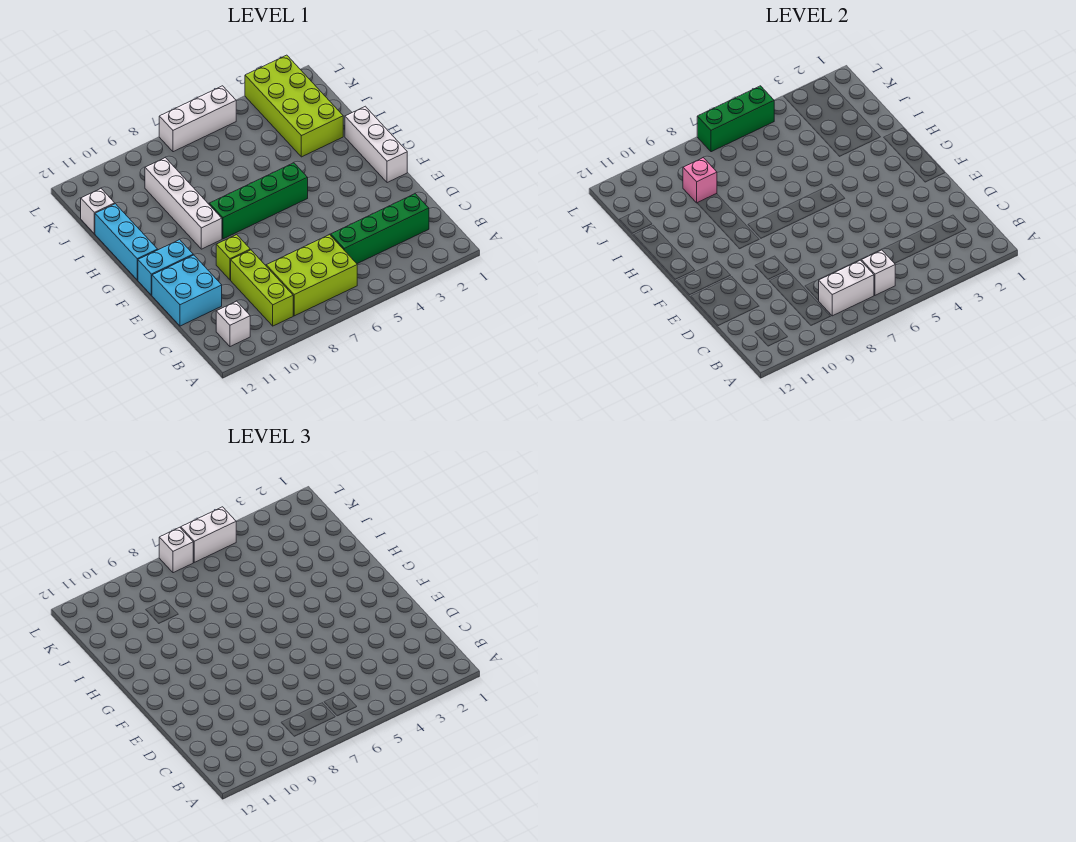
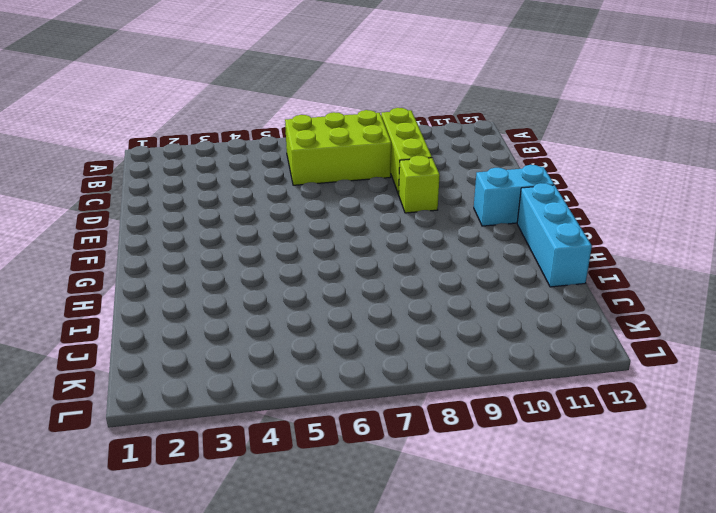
none -> white brick B11 level 1
none -> green brick C2:C5 level 1
none -> cyan brick D11:E12 level 1

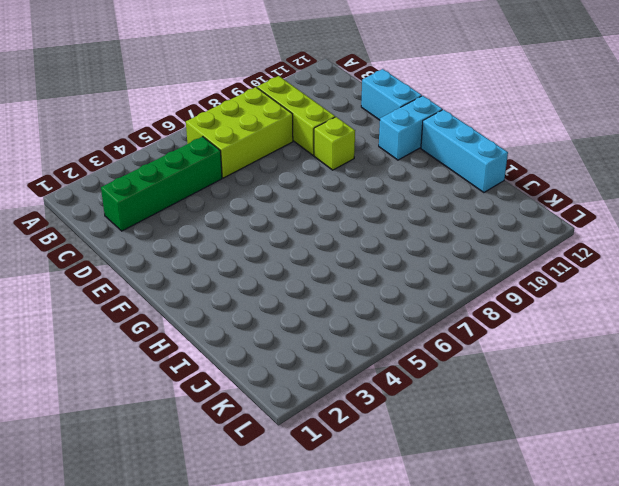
cyan brick D12:E12 level 1 -> cyan brick D11:E12 level 1
none -> white brick B11 level 1
none -> white brick F1:H1 level 1
none -> green brick G5:G8 level 1

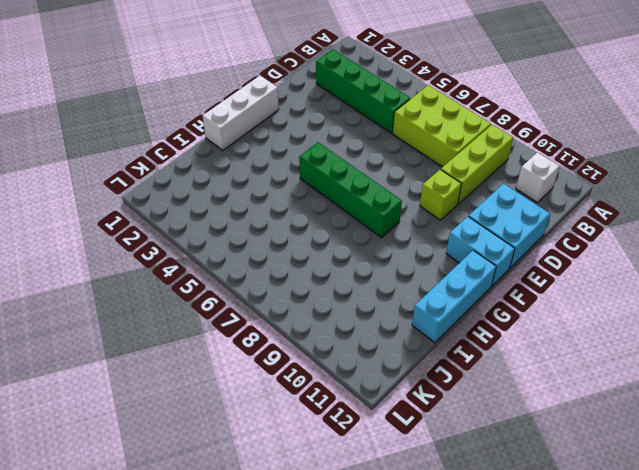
none -> white brick G9:J9 level 1
none -> lime brick I2:L3 level 1
none -> white brick J12 level 1

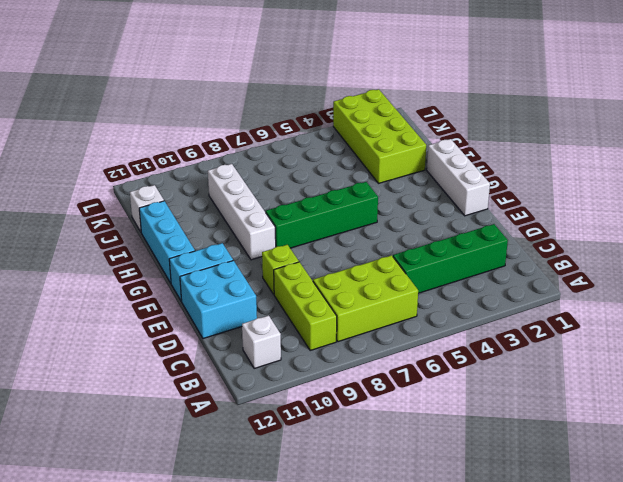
none -> white brick L5:L7 level 1
none -> white brick B6 level 2
none -> white brick B7:B8 level 2

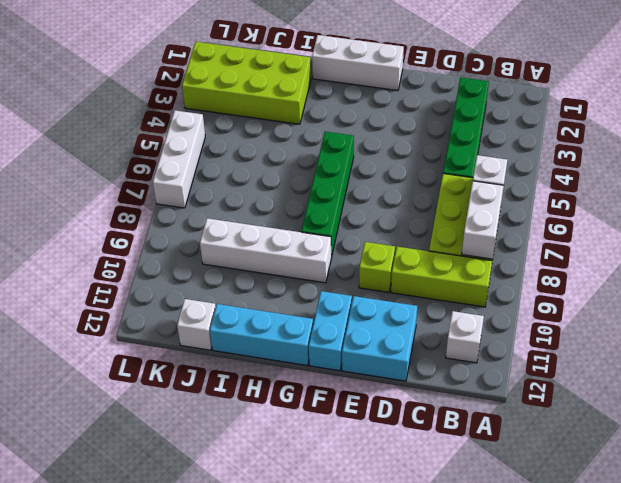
none -> pink brick J9 level 2
none -> green brick L5:L7 level 2
none -> white brick L5:L6 level 3

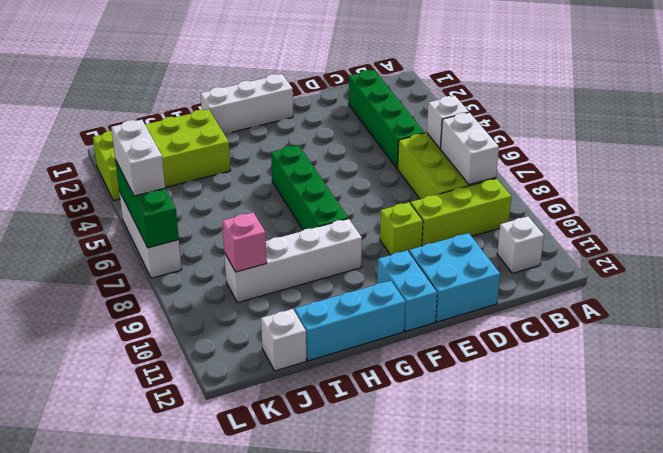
none -> white brick L7 level 3

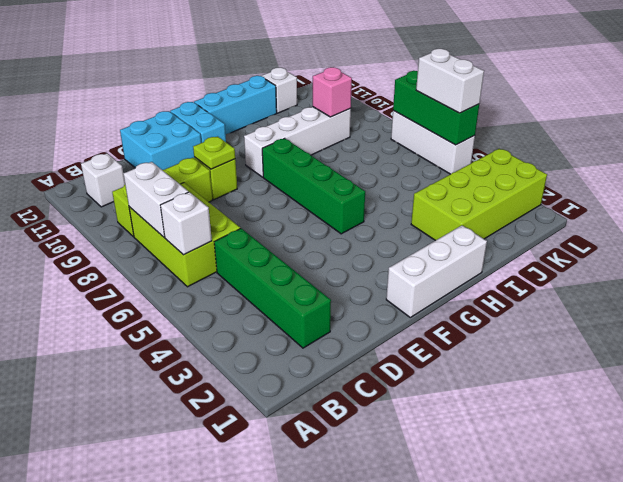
lime plate E9 level 2 -> none
none -> white brick L7 level 3

